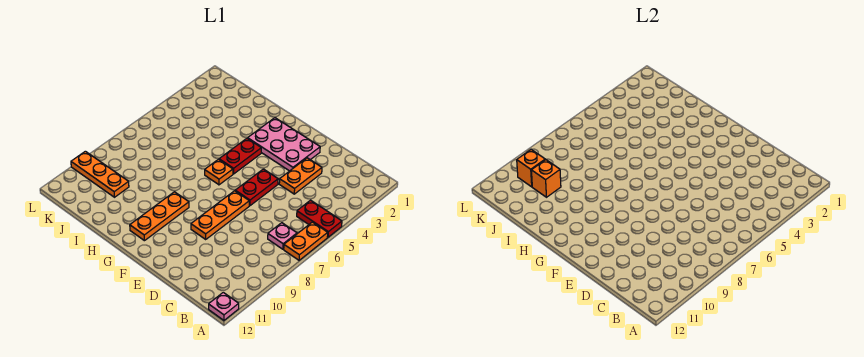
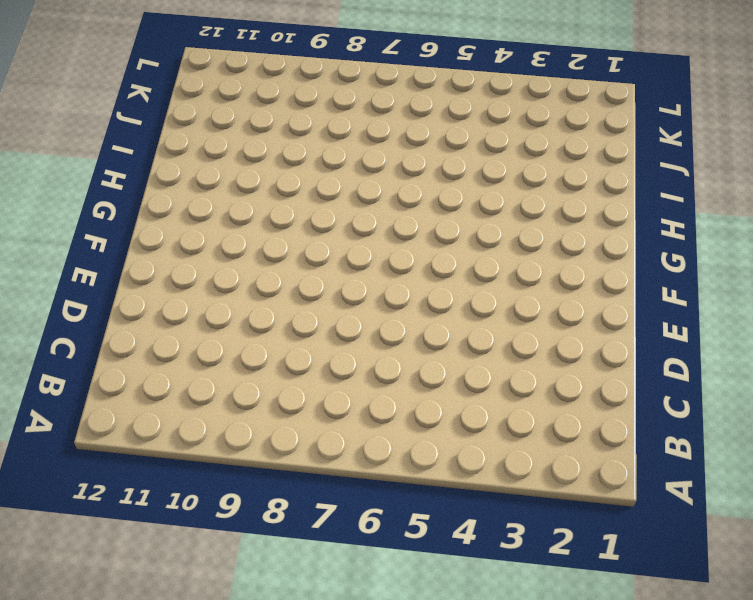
none -> red plate A5:B5 level 1
none -> orange plate A6:A7 level 1
none -> pink plate A12 level 1

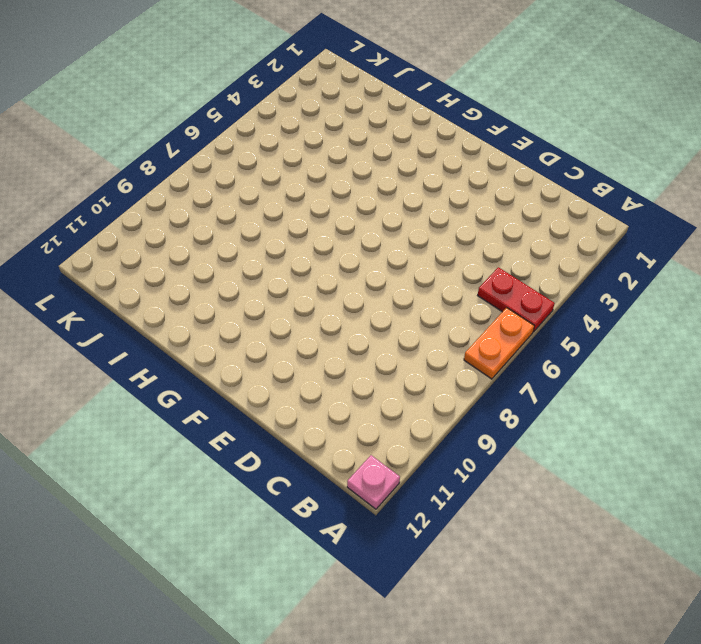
none -> pink plate B7 level 1
none -> orange plate D3:D4 level 1
none -> pink plate E2:G3 level 1

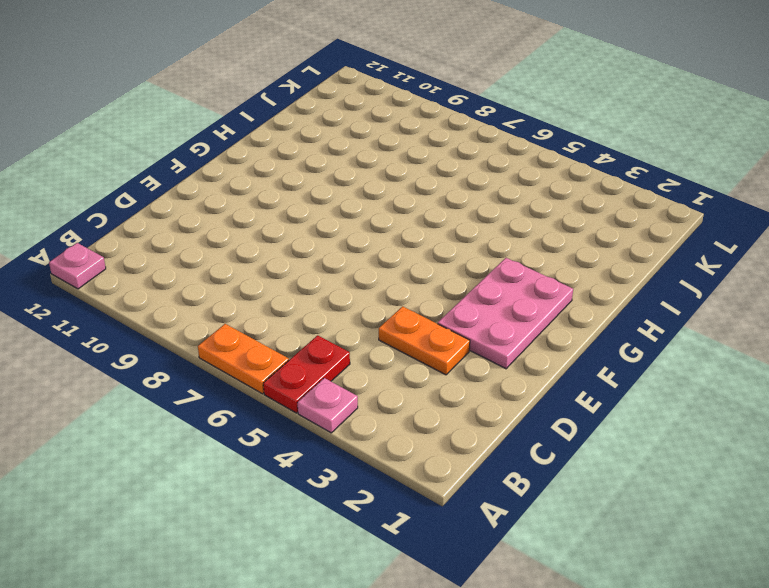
pink plate A4 level 1 -> pink plate B7 level 1
none -> red plate E5:E6 level 1
none -> orange plate E7:E9 level 1
none -> red plate G4:G5 level 1

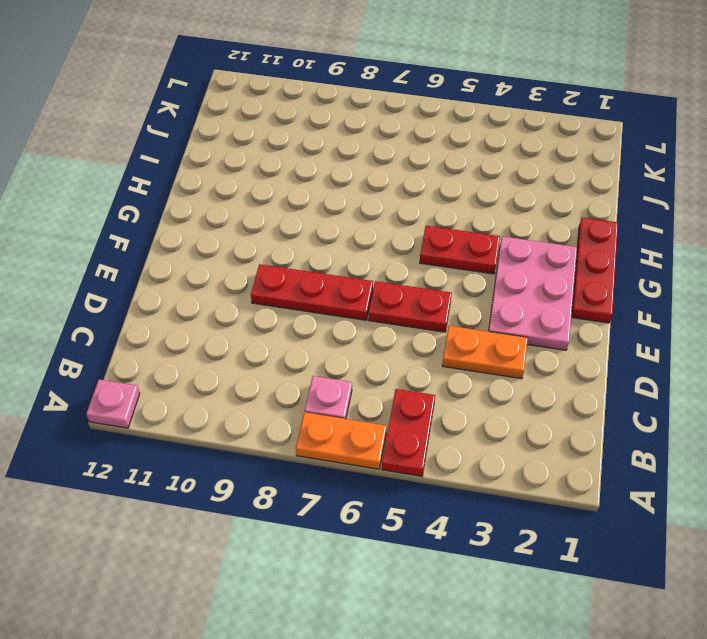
red plate E7:E9 level 1 -> orange plate E7:E9 level 1
red plate F1:H1 level 1 -> none
none -> orange plate G6 level 1
none -> orange plate G9:G11 level 1
none -> orange plate J10:L10 level 1

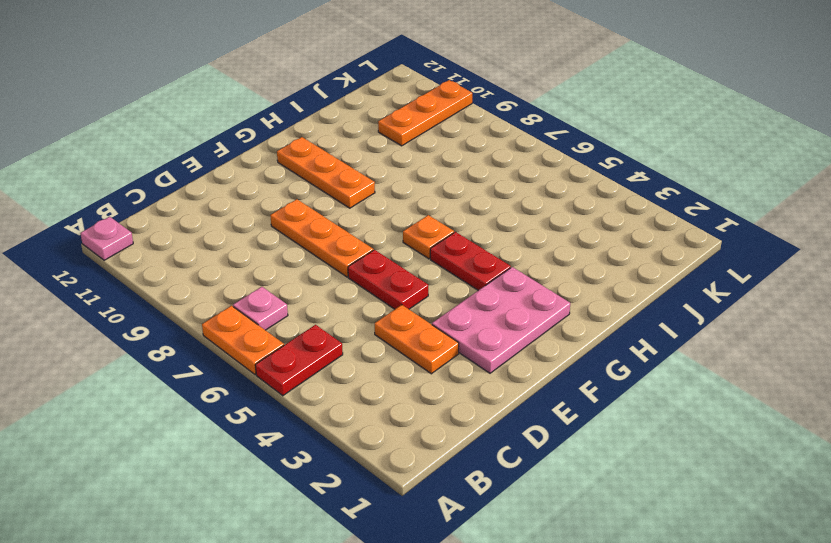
none -> orange brick J10 level 2
none -> orange brick K10 level 2

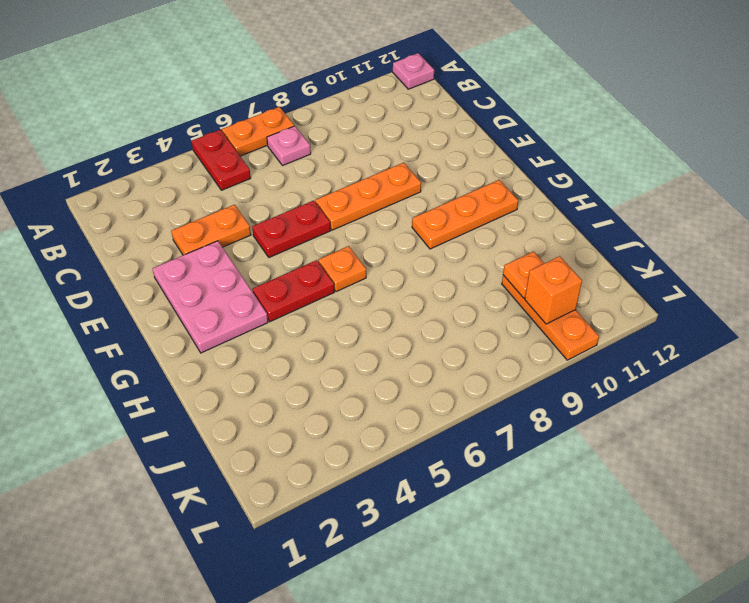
orange plate J10 level 2 -> orange brick J10 level 2

